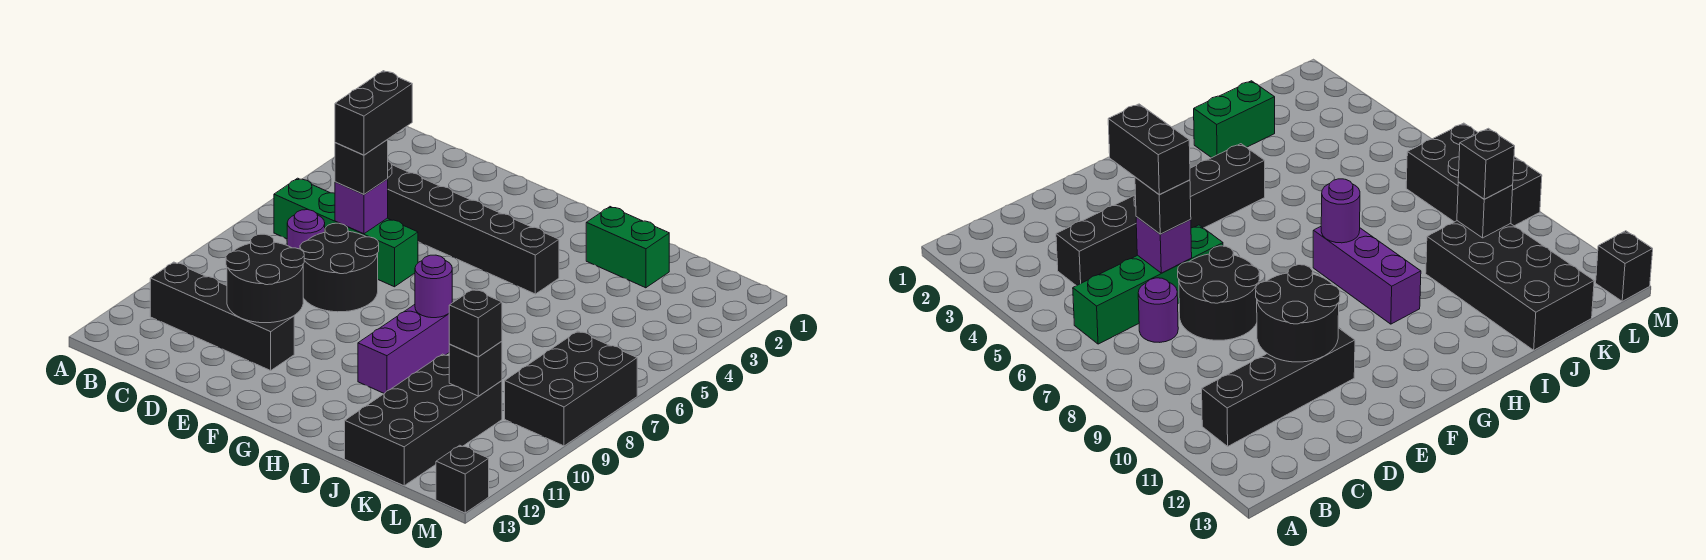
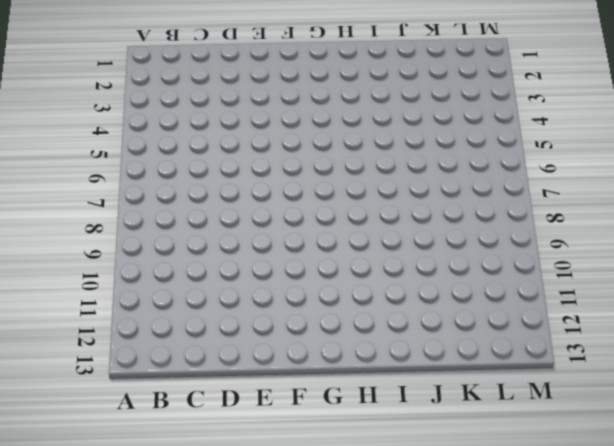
none -> green brick B6:E6 level 1
none -> black brick B11:E11 level 1
none -> black brick C4:H4 level 1

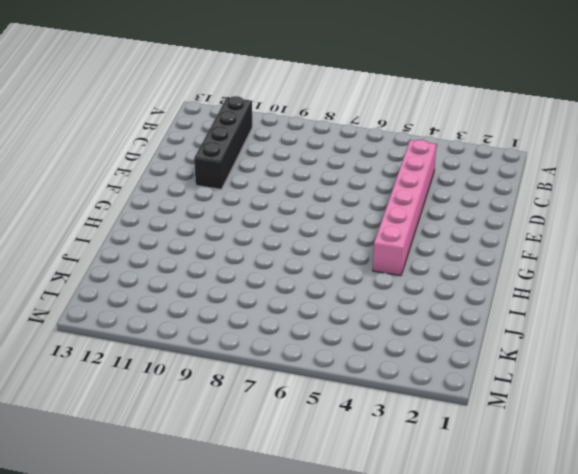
pink brick C4:H4 level 1 -> black brick C4:H4 level 1
none -> green brick B6:E6 level 1
none -> purple round brick C7 level 1
none -> black round brick D7:E8 level 1

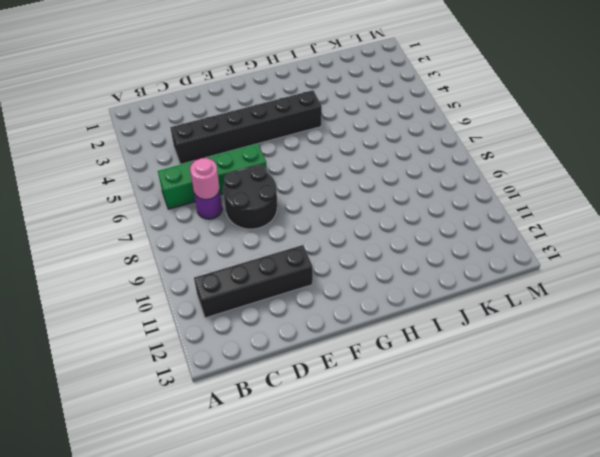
pink round brick C7 level 2 -> none
none -> purple brick H8:H10 level 1
none -> green brick I2:J2 level 1
none -> black brick J10:K13 level 1

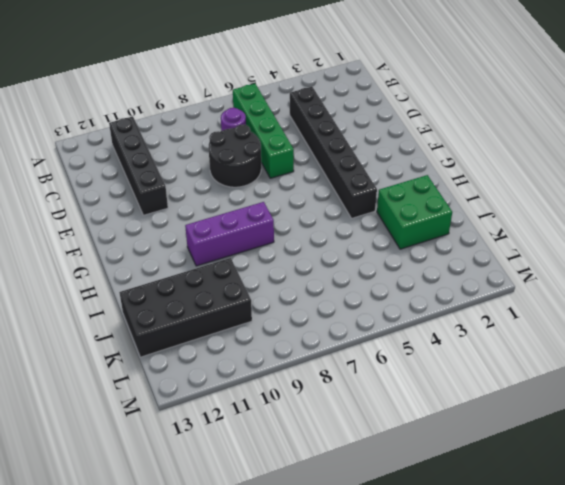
green brick I2:J3 level 1 -> green brick I2:J2 level 1
none -> black brick L7:M9 level 1
none -> black brick M13 level 1
none -> purple brick D6 level 2

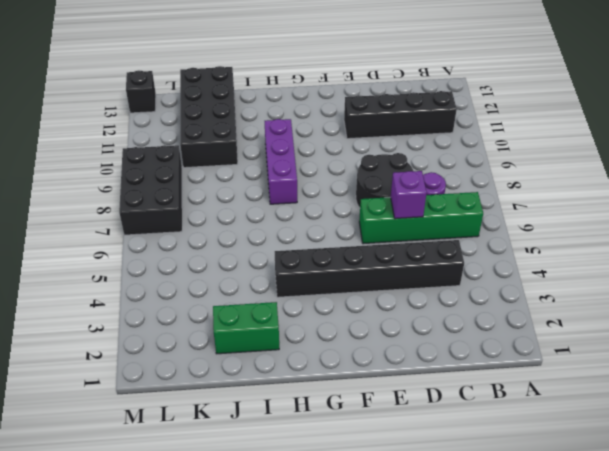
none -> black round brick D10:E11 level 2
none -> purple round brick H8 level 2
none -> black brick K10 level 2

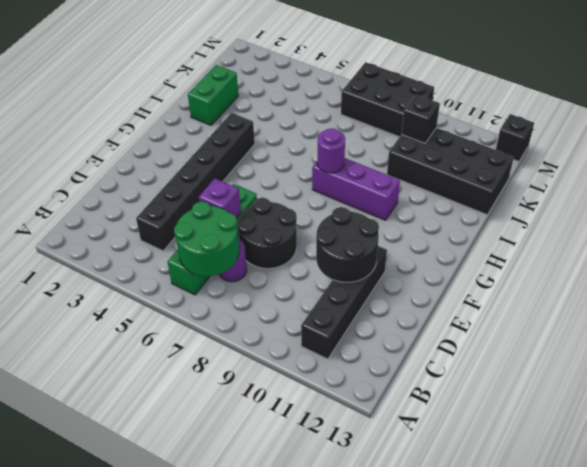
green round brick B6:C7 level 2 -> none
none -> black brick D6 level 3
none -> black brick K10 level 3
none -> black brick D5:D6 level 4

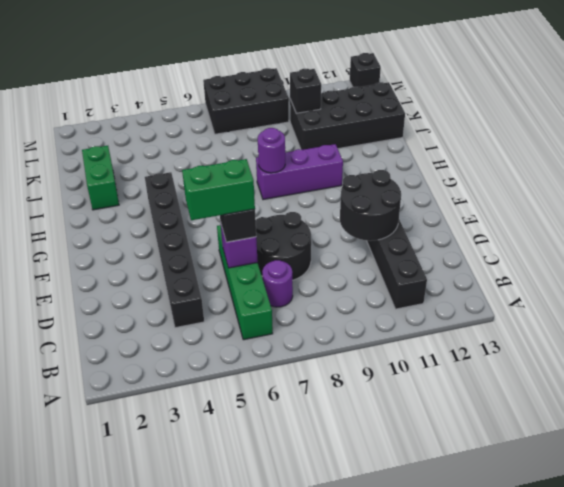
green brick D5:D6 level 4 -> black brick D5:D6 level 4
none -> black brick K10 level 3

